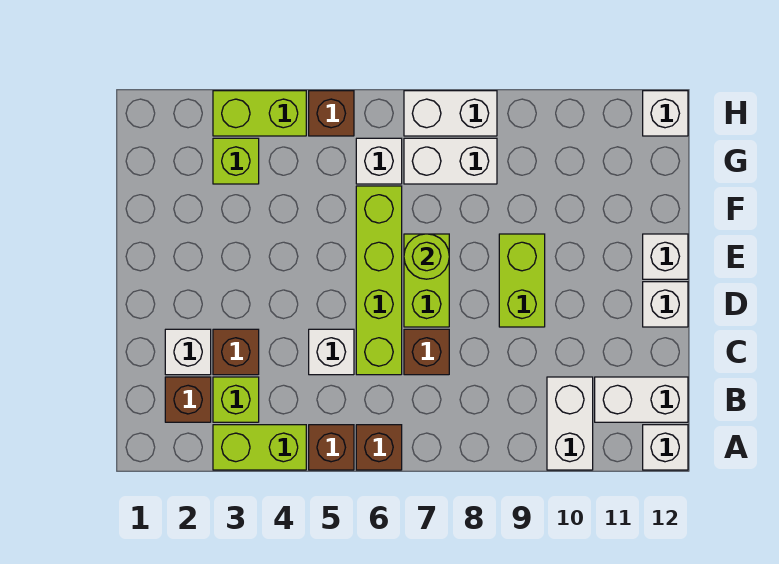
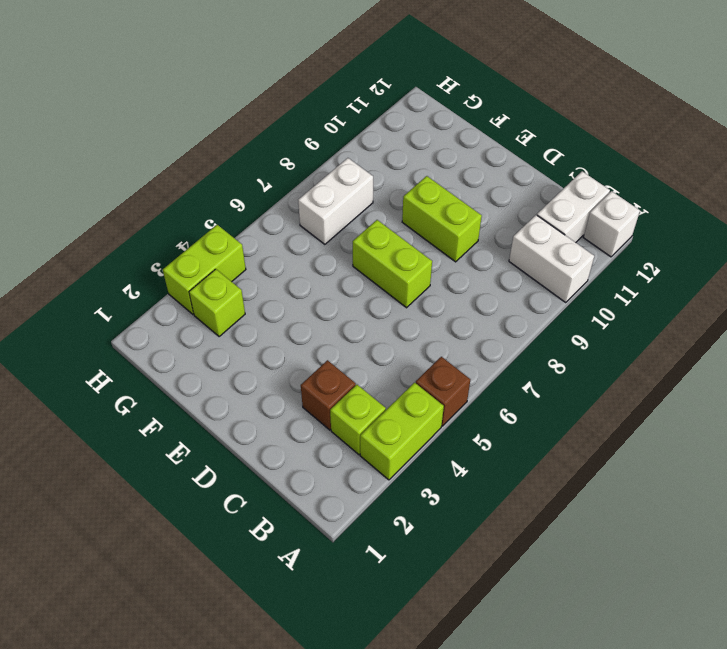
none -> brown brick A6 level 1
none -> brown brick B2 level 1
none -> white brick C2 level 1

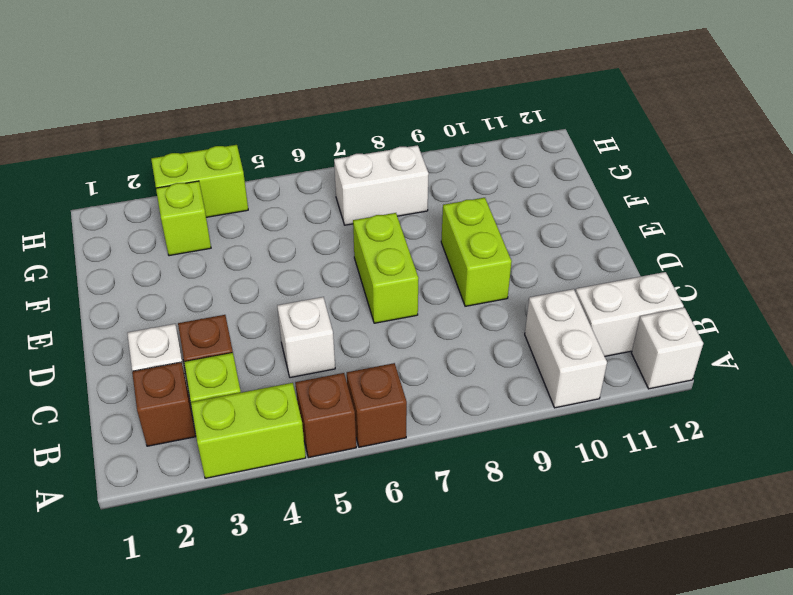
none -> lime brick C6:F6 level 1
none -> brown brick C7 level 1
none -> white brick D12 level 1

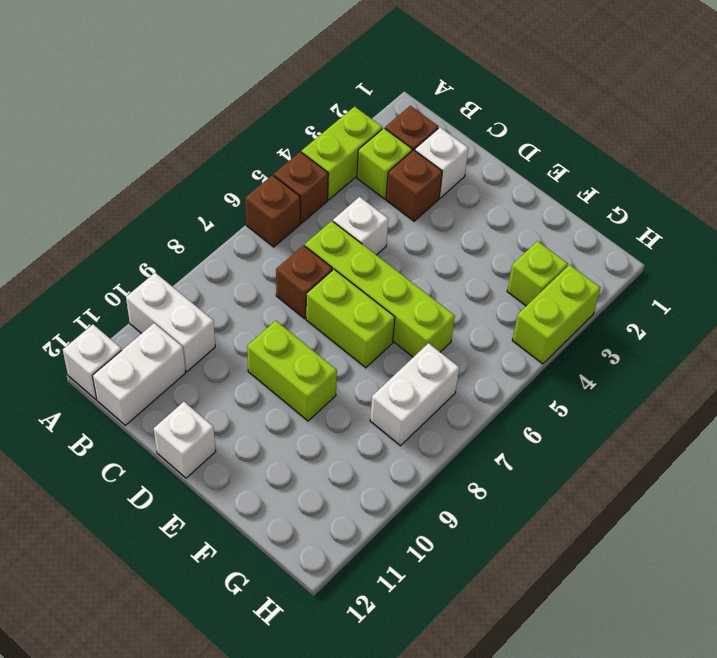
none -> white brick E12 level 1
none -> white brick G6 level 1
none -> brown brick H5 level 1

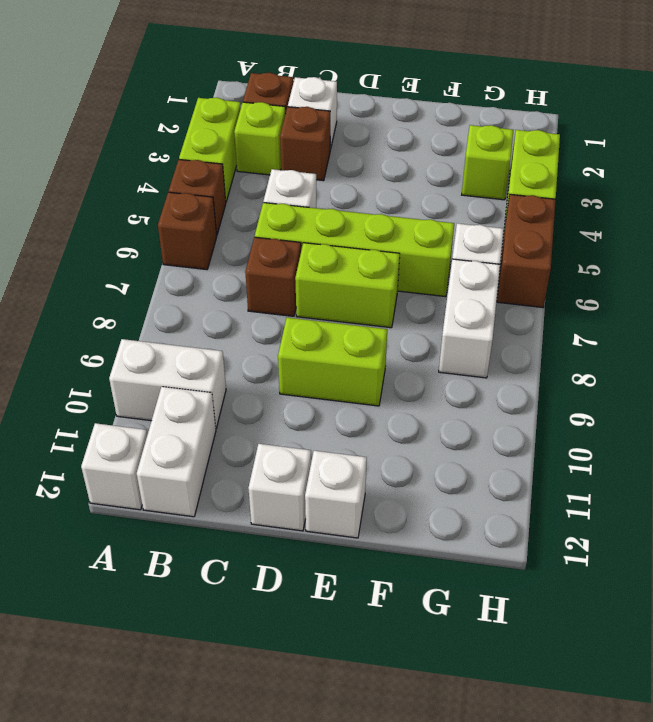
brown brick H5:H6 level 1 -> brown brick H5 level 1
none -> white brick H7:H8 level 1
none -> white brick H12 level 1
none -> lime round brick E7 level 2

